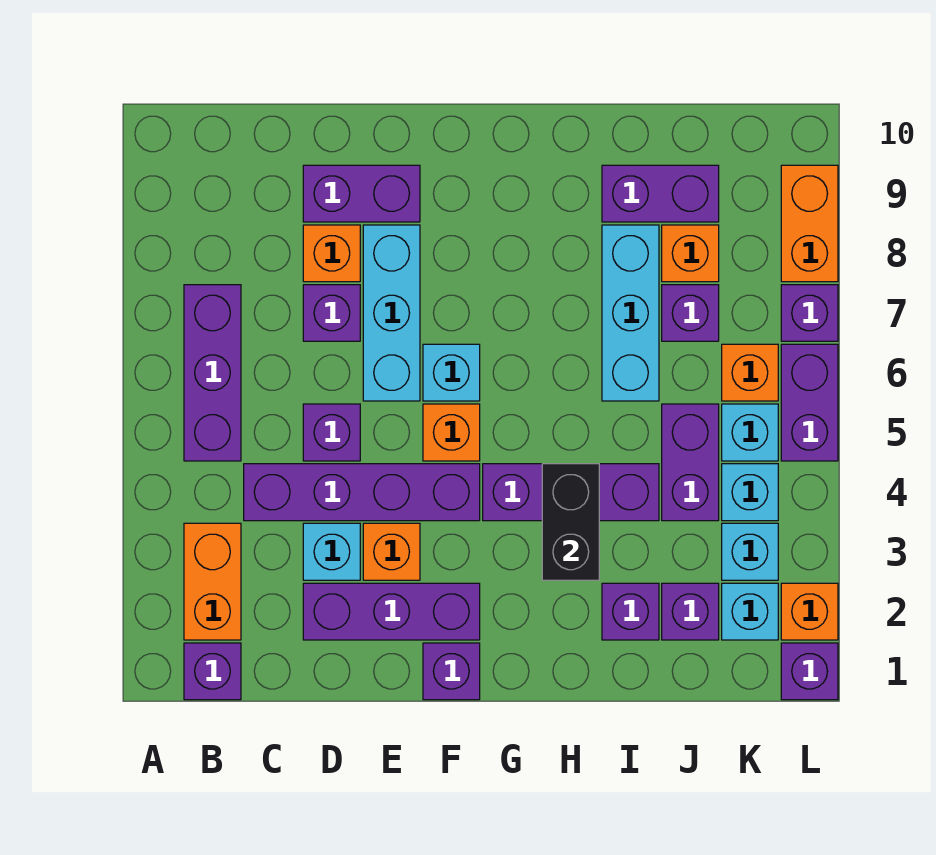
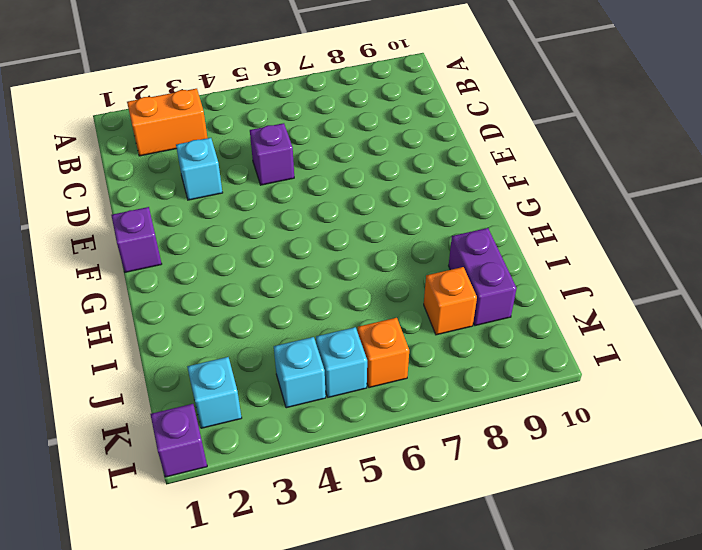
none -> purple brick B1 level 1
none -> purple brick B5:B7 level 1
none -> purple brick C4:F4 level 1
none -> purple brick D2:F2 level 1

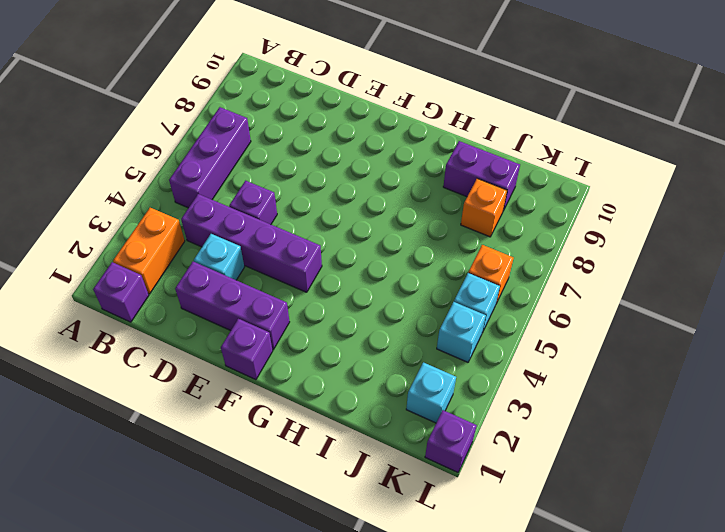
none -> purple brick D7 level 1
none -> orange brick D8 level 1
none -> purple brick D9:E9 level 1
none -> orange brick E3 level 1

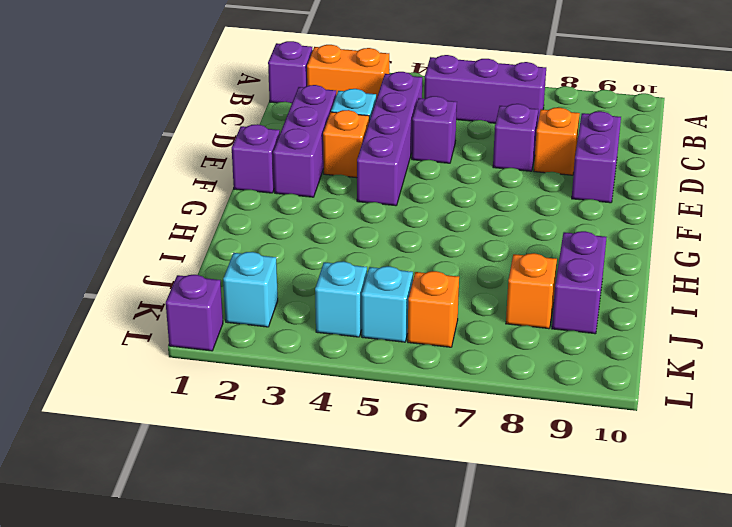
none -> cyan brick E6:E8 level 1
none -> orange brick F5 level 1
none -> cyan brick F6 level 1
none -> purple brick G4:I4 level 1

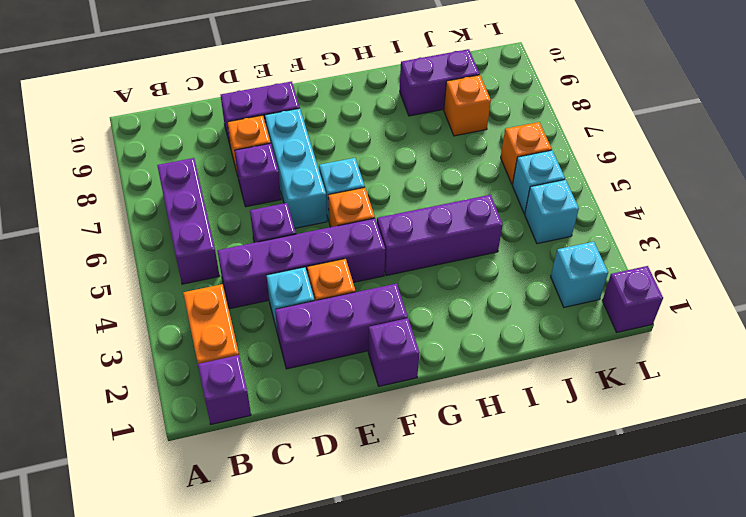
none -> purple brick I2 level 1
none -> cyan brick I6:I8 level 1
none -> purple brick J2 level 1
none -> purple brick J4:J5 level 1

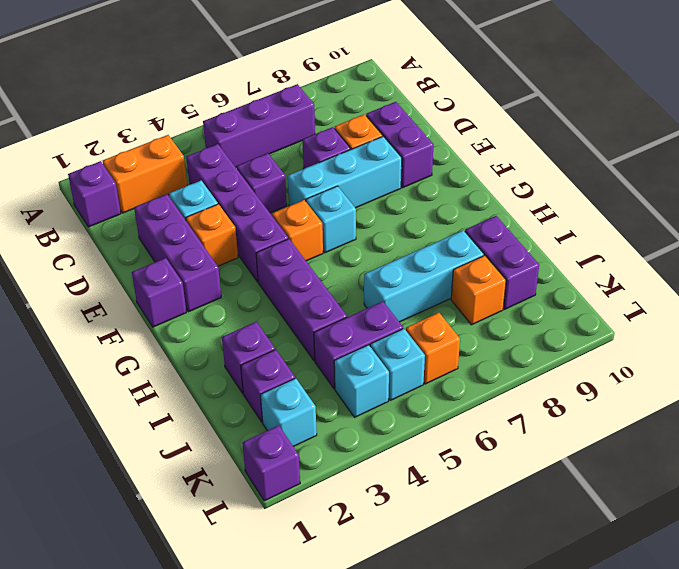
none -> purple brick J7 level 1
none -> cyan brick K3 level 1
none -> orange brick L2 level 1
none -> purple brick L5:L6 level 1

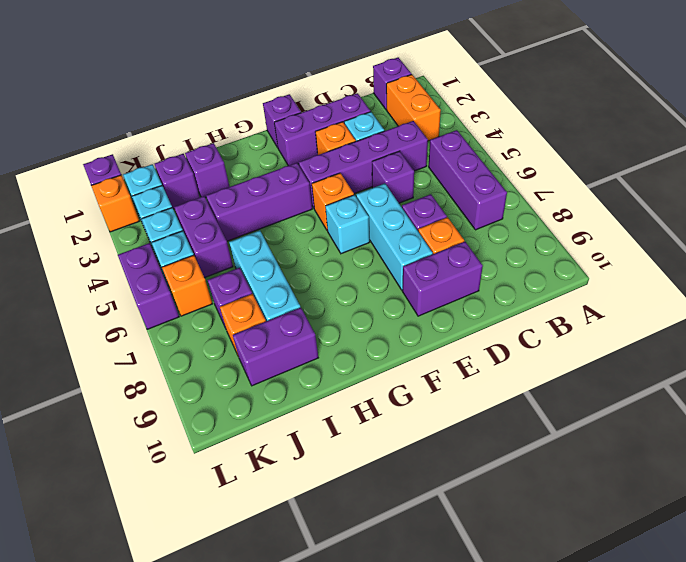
none -> purple brick L7 level 1
none -> orange brick L8:L9 level 1
none -> black brick H3:H4 level 2

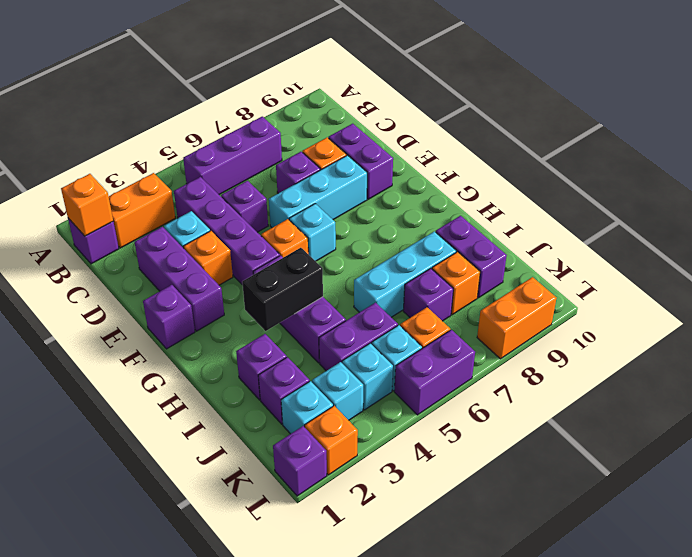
orange brick B1 level 2 -> none
none -> purple brick L7 level 1

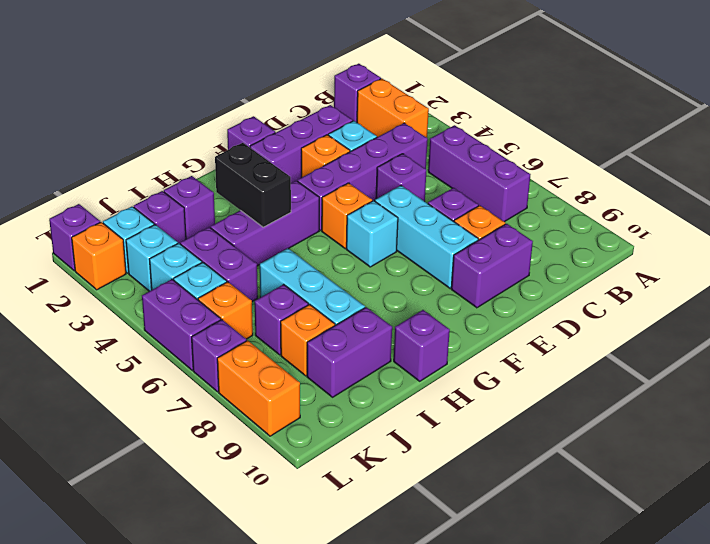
purple brick H10 level 1 -> none

